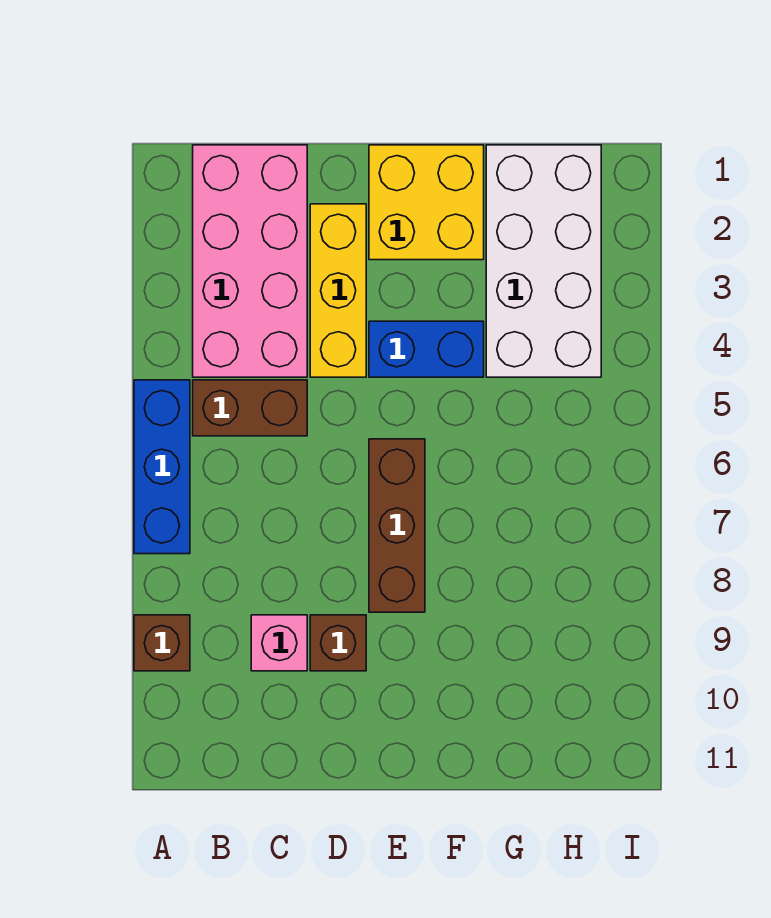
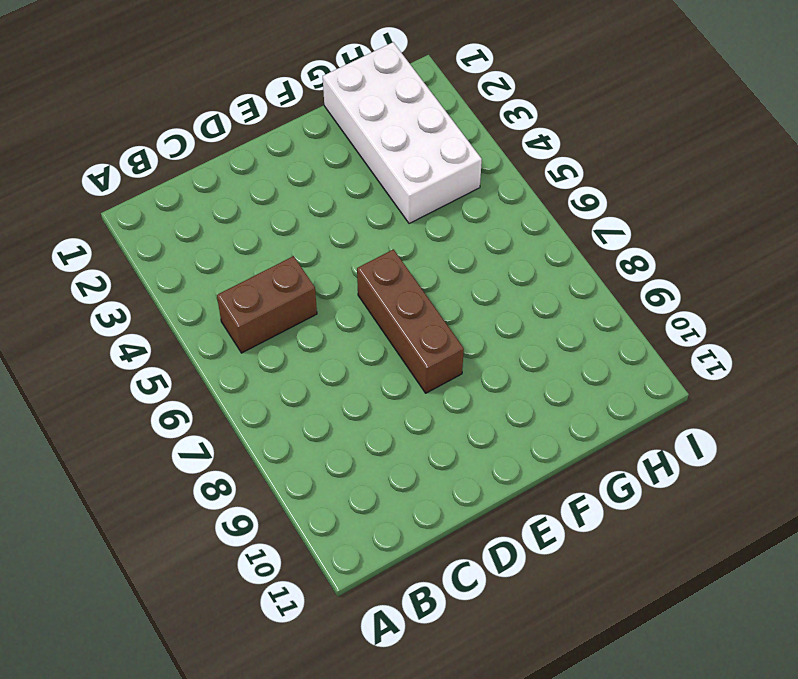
none -> blue brick A5:A7 level 1
none -> brown brick A9 level 1

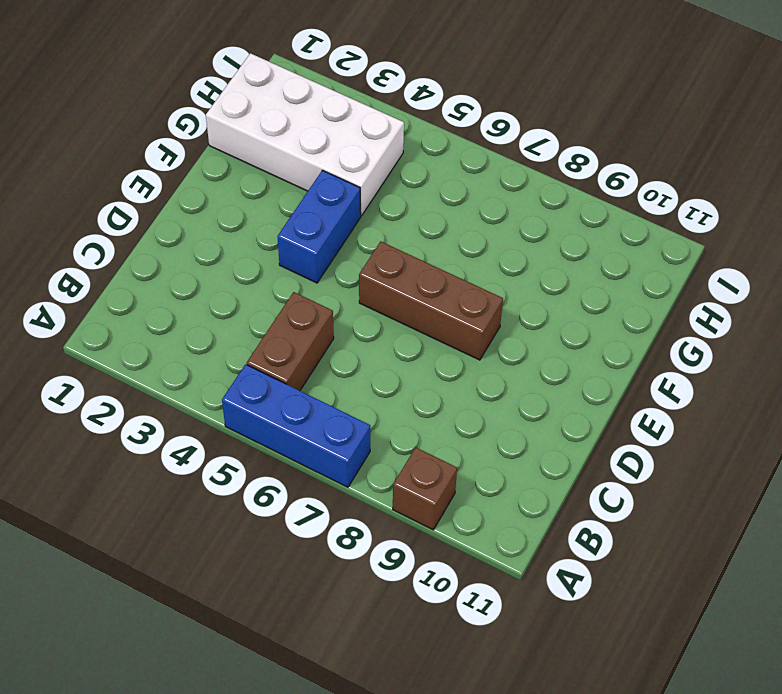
none -> pink brick B1:C4 level 1
none -> pink brick C9 level 1

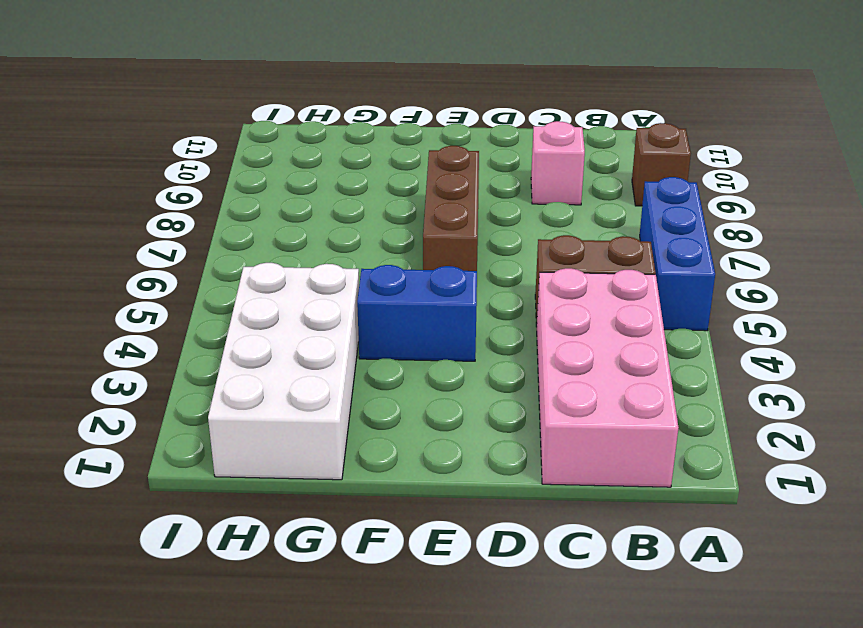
none -> yellow brick D2:D4 level 1
none -> brown brick D9 level 1

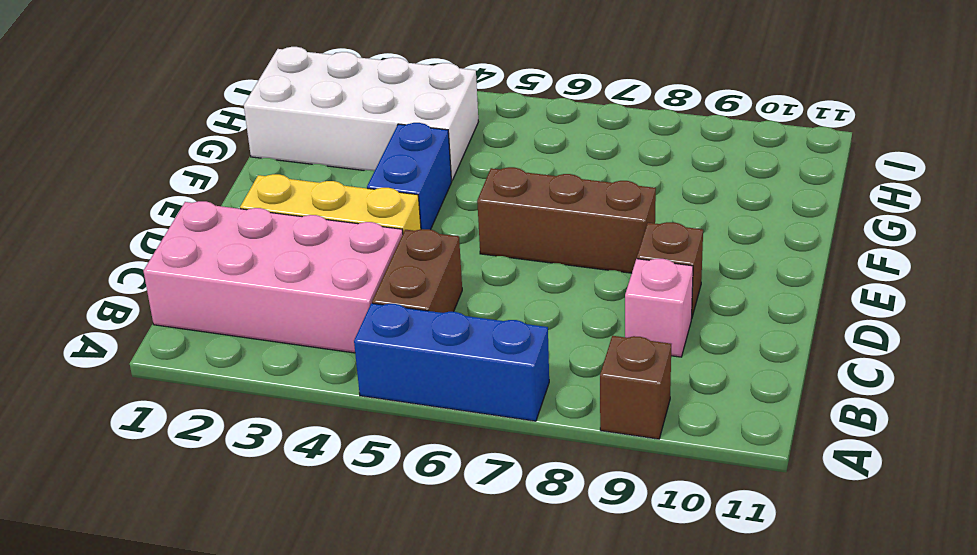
none -> yellow brick E1:F2 level 1

